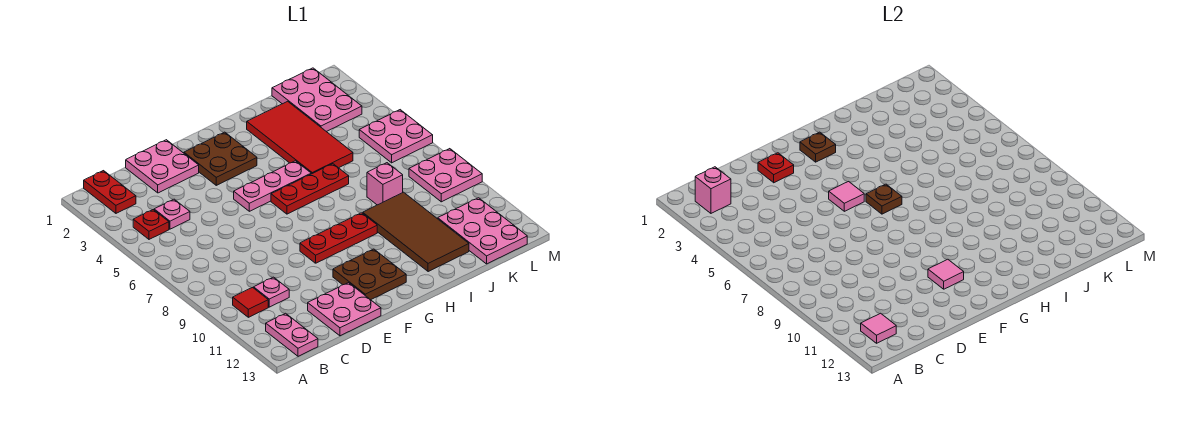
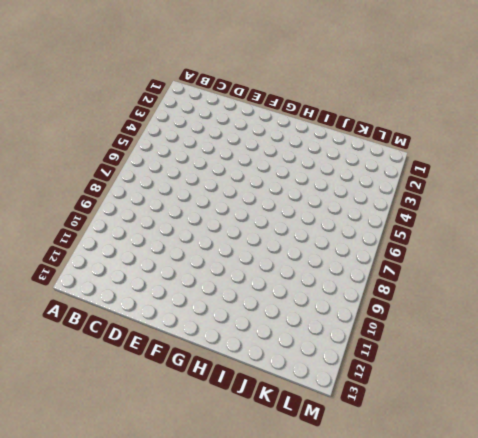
none -> red plate B1:B2 level 1
none -> red plate B4 level 1
none -> red tile B10 level 1

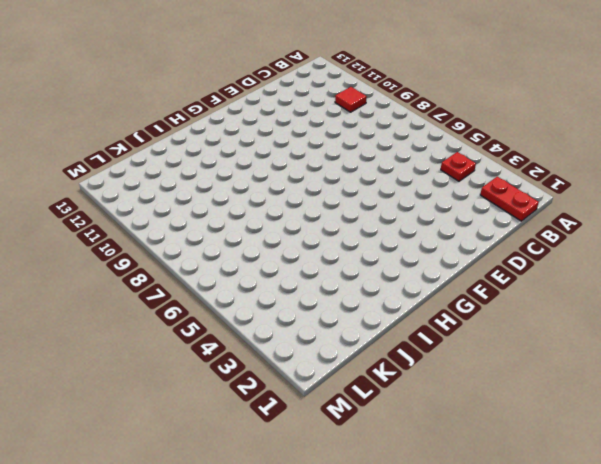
none -> pink plate B12:B13 level 1
none -> pink plate C4 level 1
none -> pink plate C10 level 1

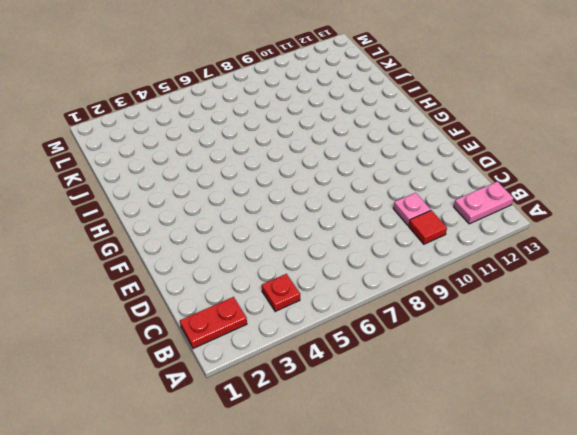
none -> pink plate C4 level 1
none -> pink plate D1:E2 level 1
none -> pink plate D12:E13 level 1

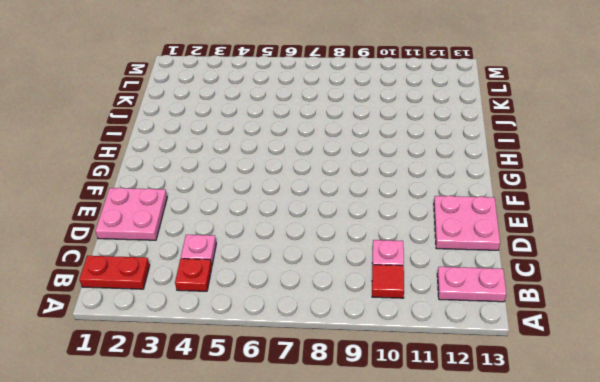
none -> brown plate F2:G3 level 1
none -> pink plate F5:H5 level 1
none -> red plate F9:H9 level 1

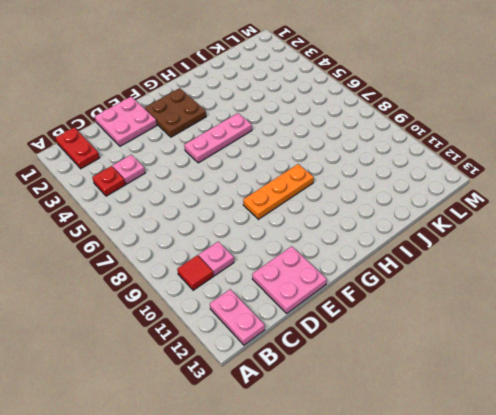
orange plate F9:H9 level 1 -> red plate F9:H9 level 1
none -> brown plate F11:G12 level 1
none -> red plate G6:I6 level 1
none -> red tile I2:J5 level 1

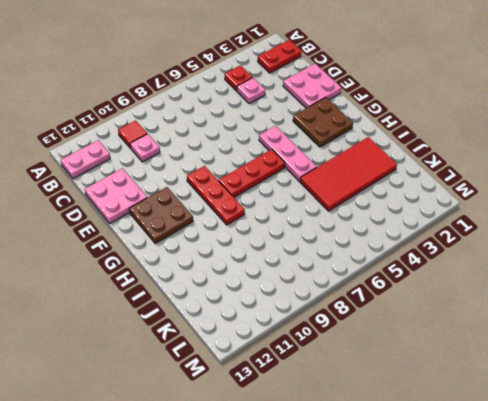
red plate G6:G8 level 1 -> red plate G6:I6 level 1
none -> brown tile I9:J12 level 1
none -> pink brick J8 level 1
none -> pink plate K1:L3 level 1

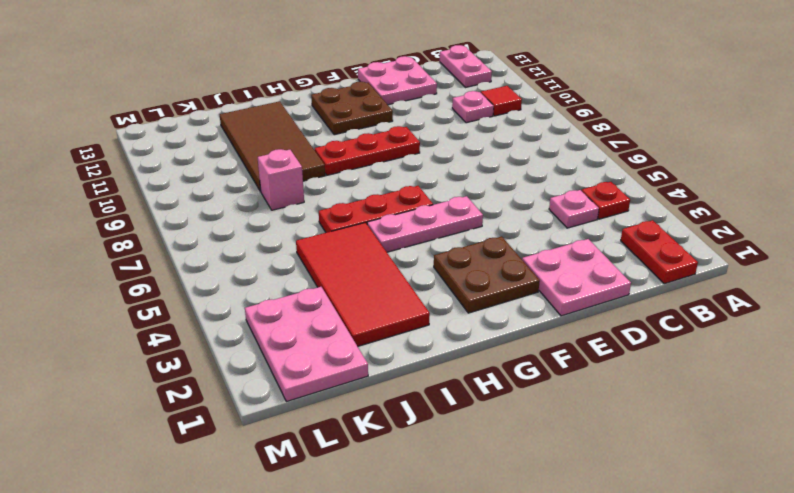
none -> pink plate K11:L13 level 1
none -> pink plate L5:M6 level 1
none -> pink plate L8:M9 level 1

